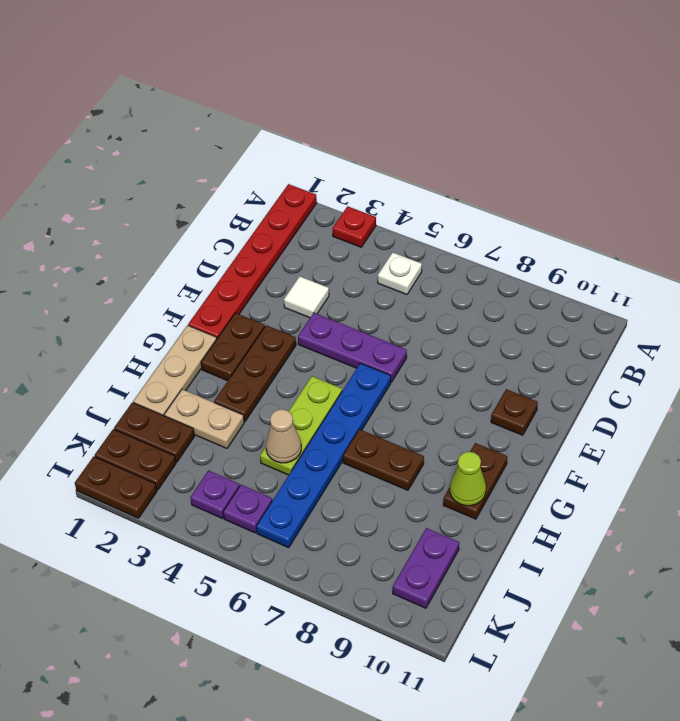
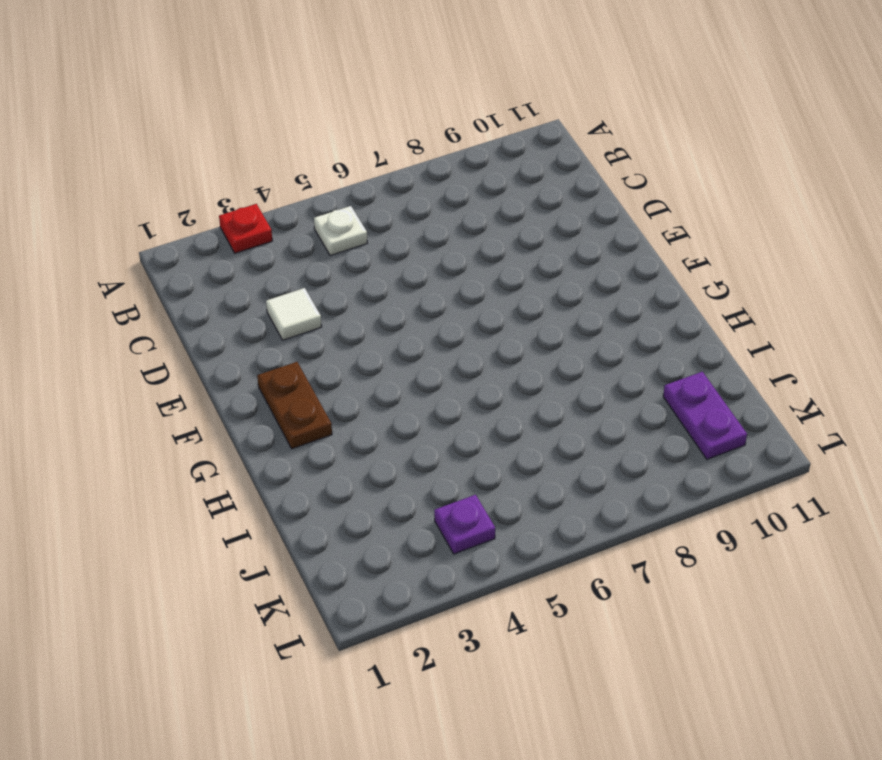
none -> red plate A1:F1 level 1
none -> purple plate E4:E6 level 1
none -> brown plate E10 level 1

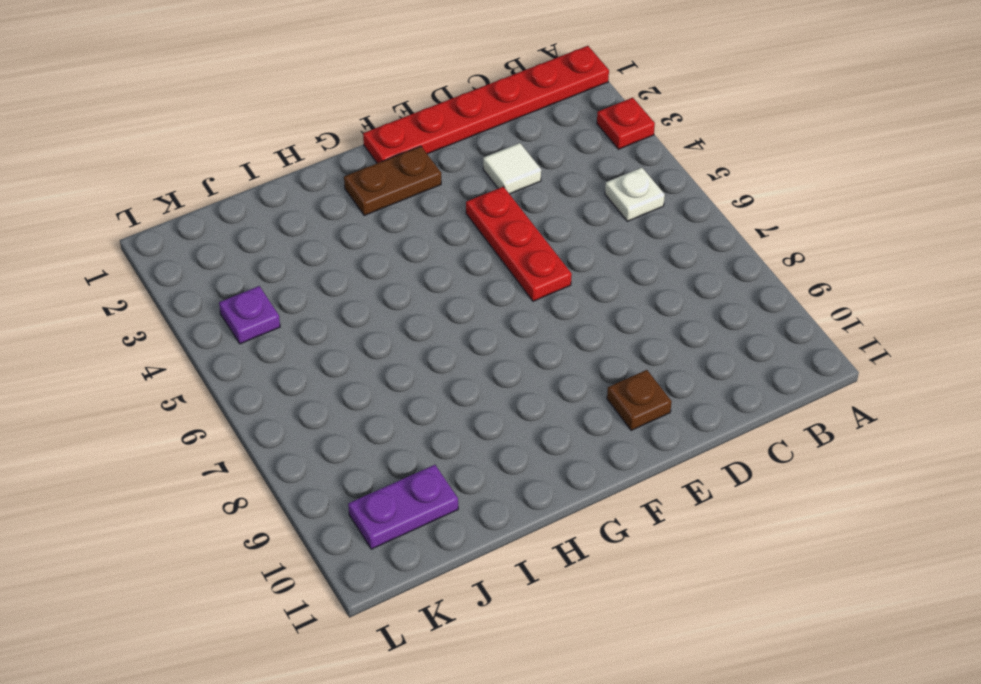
red plate E4:E6 level 1 -> purple plate E4:E6 level 1
none -> brown plate F3:H3 level 1
none -> blue plate F6:K6 level 1
none -> tan plate G1:I1 level 1

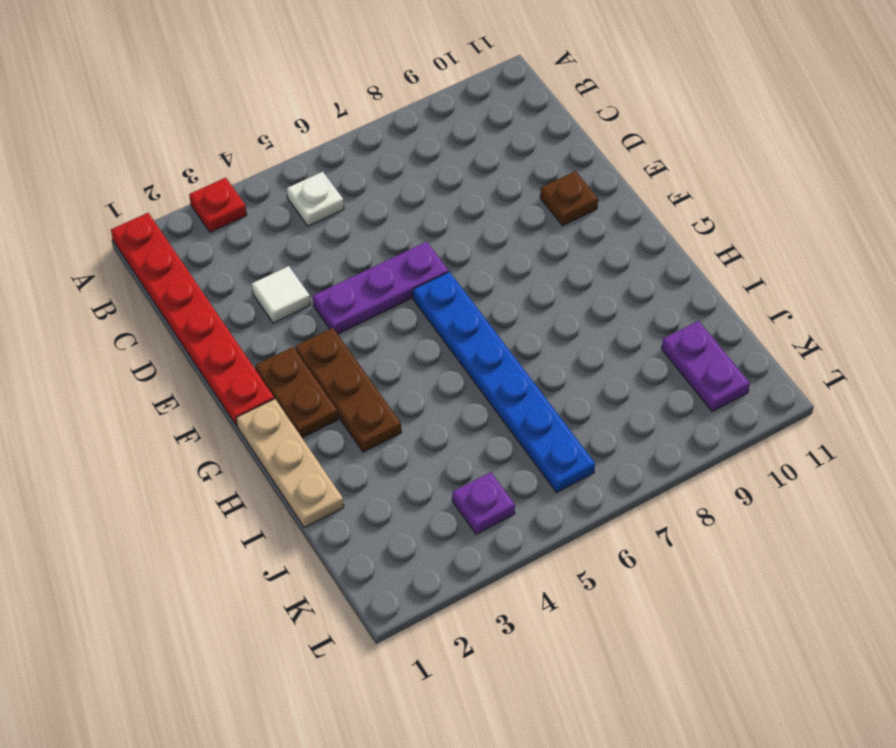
none -> lime plate G5:I5 level 1
none -> brown plate G10:H10 level 1
none -> brown plate H7:H8 level 1

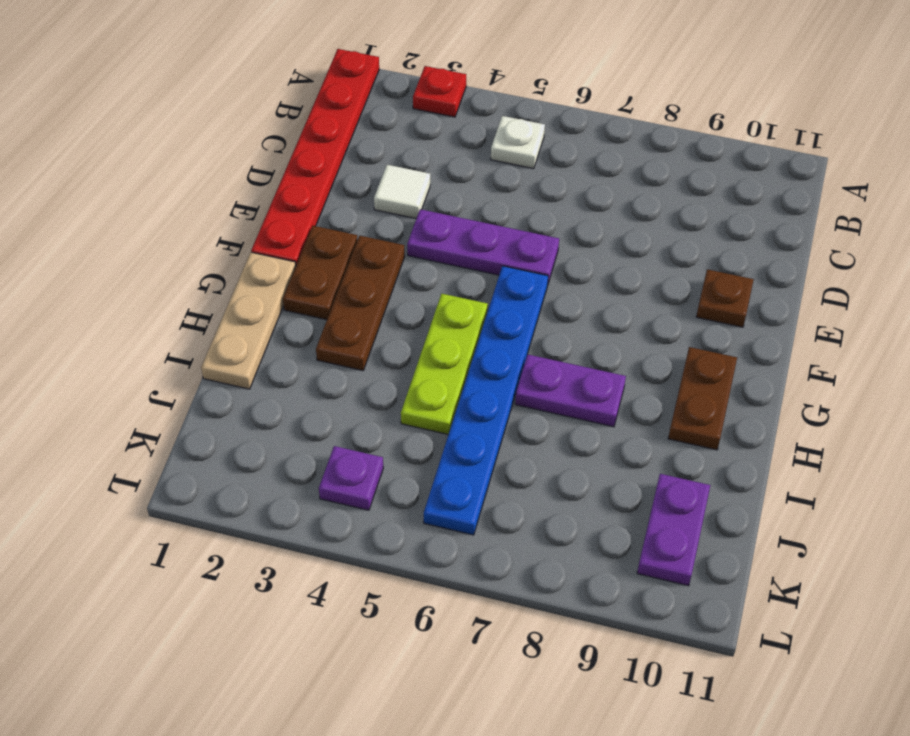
purple plate H7:H8 level 1 -> brown plate H7:H8 level 1
none -> tan plate I2:I3 level 1
none -> brown plate J1:J2 level 1
none -> brown plate K1:K2 level 1

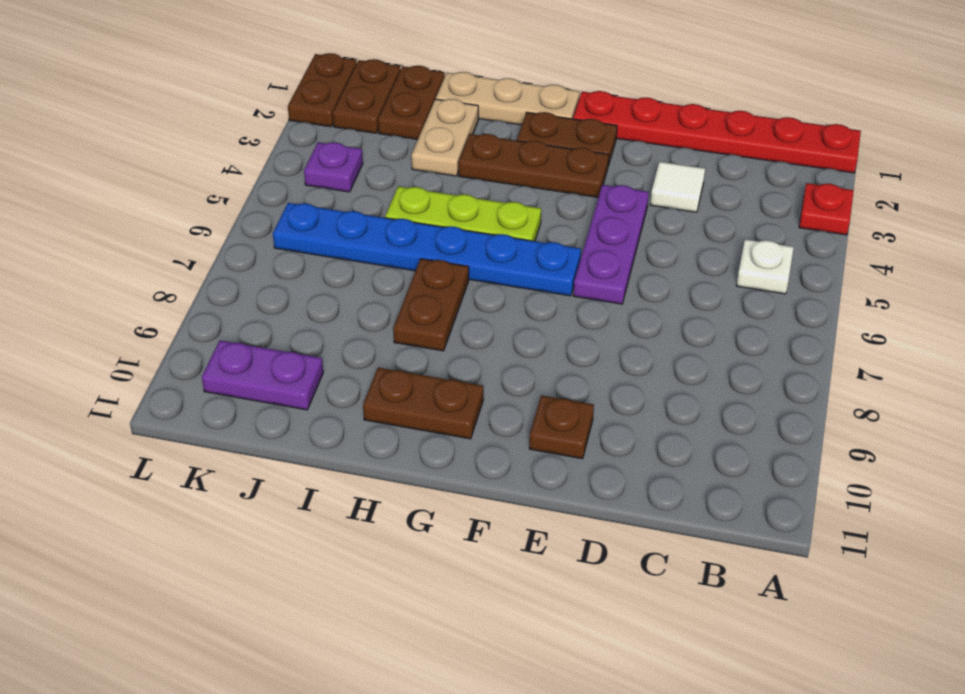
none -> purple plate K5 level 1
none -> lime cone H10 level 2
none -> tan cone I5 level 2

